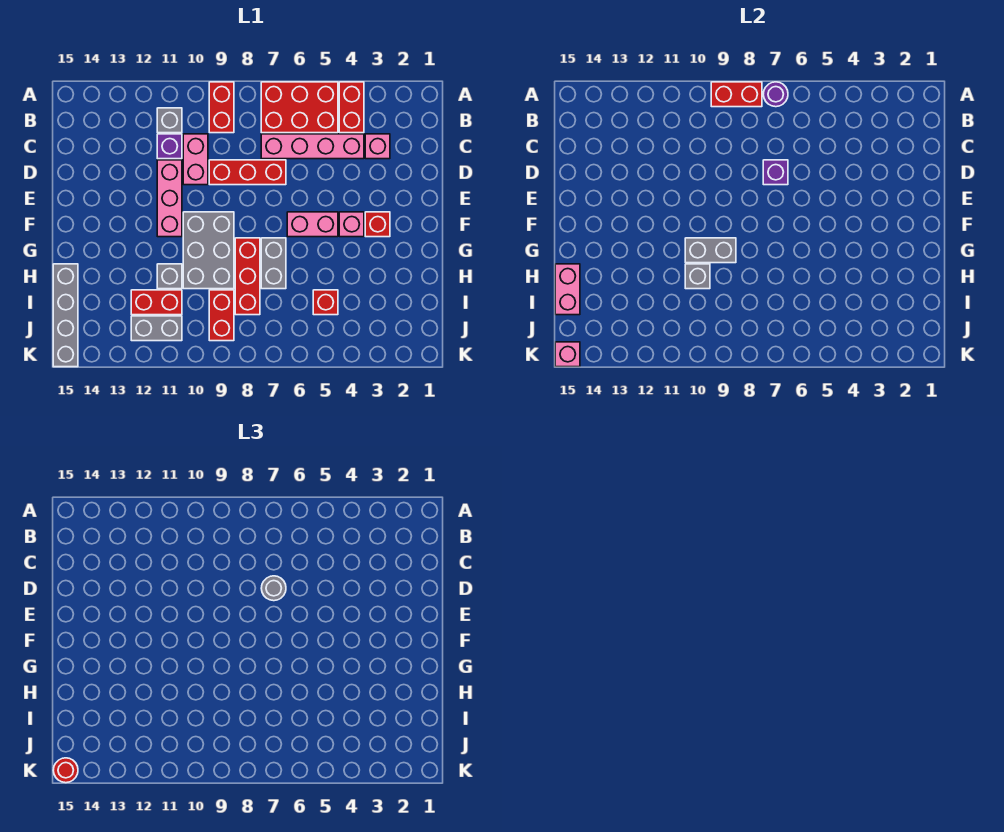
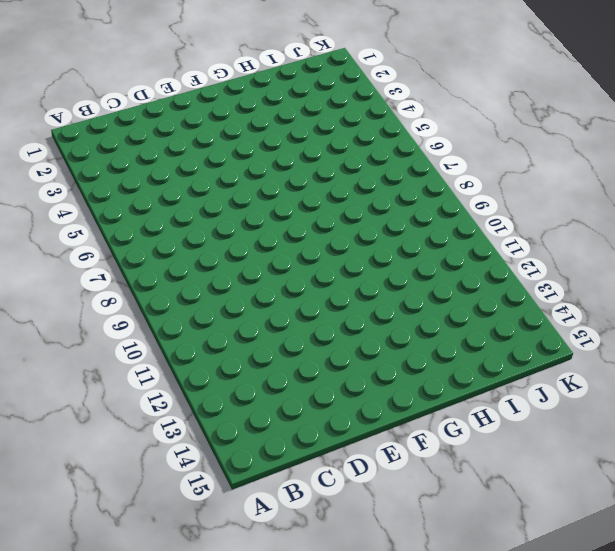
none -> red brick A4:B4 level 1
none -> red brick A5:B7 level 1
none -> red brick A9:B9 level 1
none -> grey brick B11 level 1

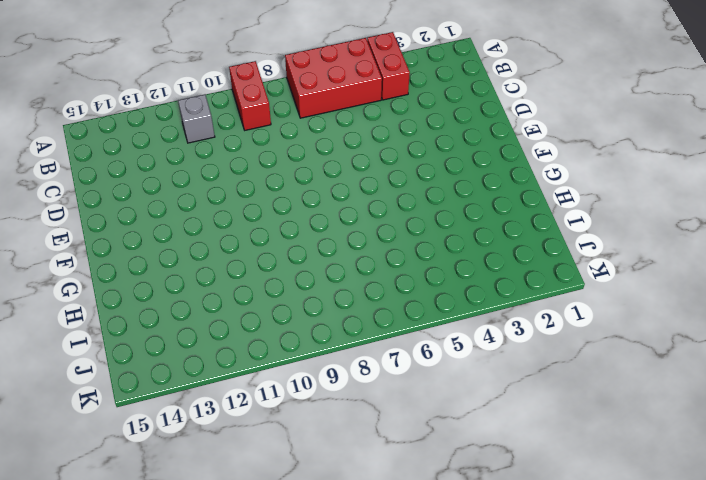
none -> pink brick C3 level 1
none -> pink brick C4:C7 level 1
none -> pink brick C10:D10 level 1
none -> purple brick C11 level 1

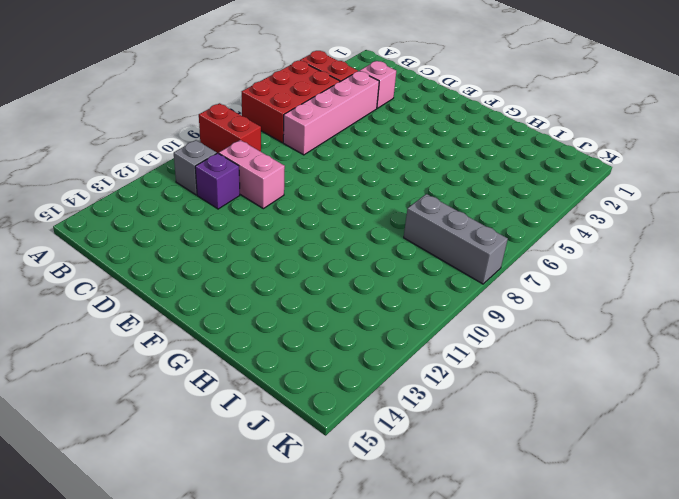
grey brick I8:K8 level 1 -> red brick G8:I8 level 1
none -> red brick D7:D9 level 1
none -> pink brick D11:F11 level 1
none -> red brick F3 level 1
none -> pink brick F4 level 1

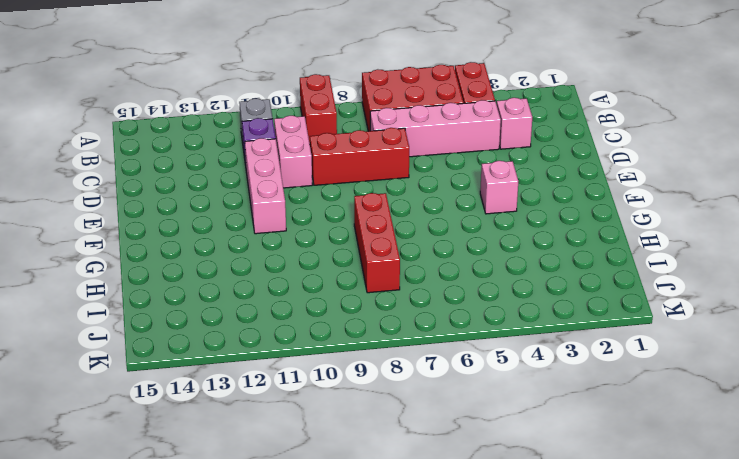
none -> red brick F3 level 1
none -> pink brick F5:F6 level 1
none -> grey brick F9:H10 level 1
none -> grey brick G7:H7 level 1

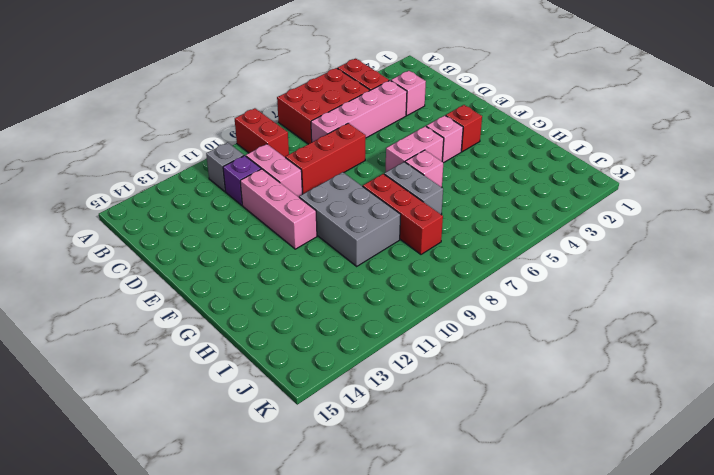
pink brick G6 level 1 -> pink brick K15 level 2
none -> grey brick H11 level 1
none -> grey brick H15:K15 level 1
none -> red brick I5 level 1
none -> red brick I9:J9 level 1

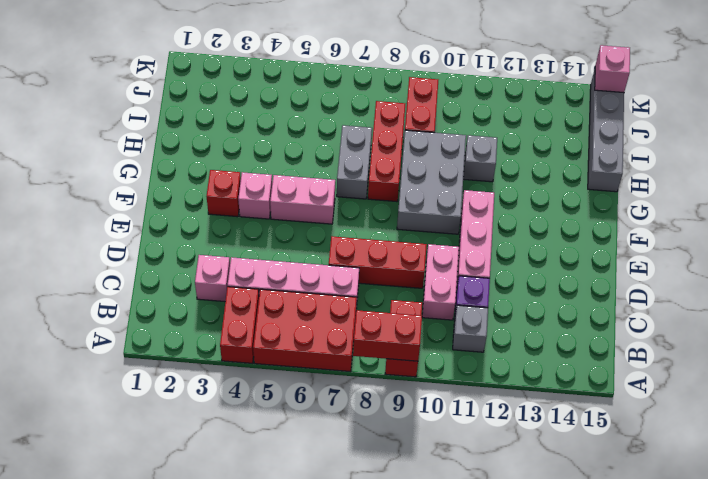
none -> red brick I5 level 1
none -> red brick I11:I12 level 1
none -> grey brick J11:J12 level 1
none -> purple round brick A7 level 2

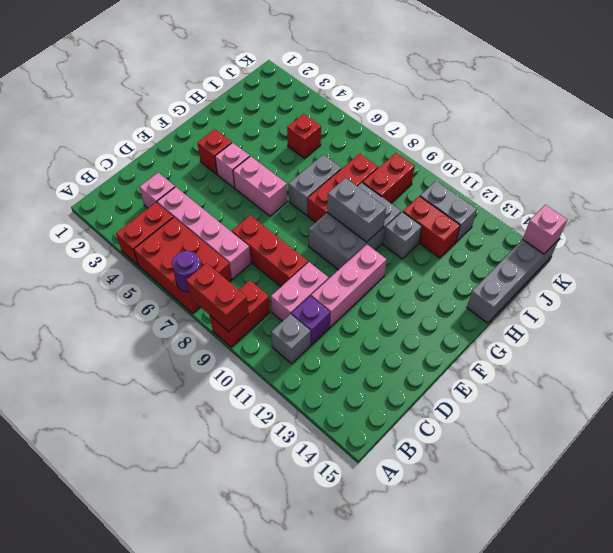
none -> purple brick D7 level 2
none -> grey brick H10 level 2
none -> pink brick H15:I15 level 2
none -> grey round brick D7 level 3

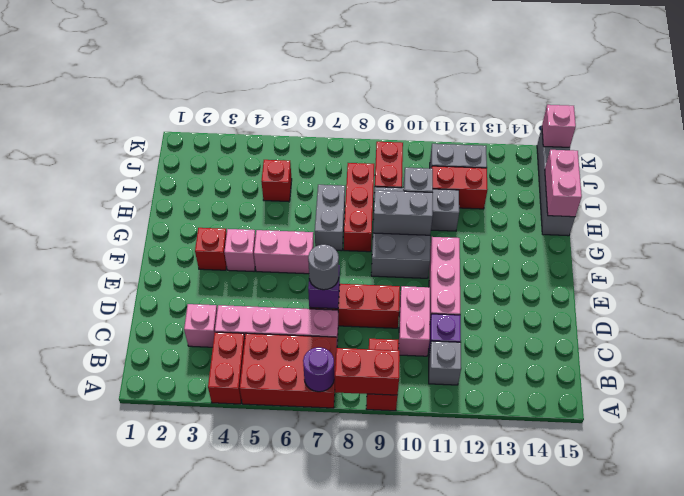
none -> red round brick K15 level 3

